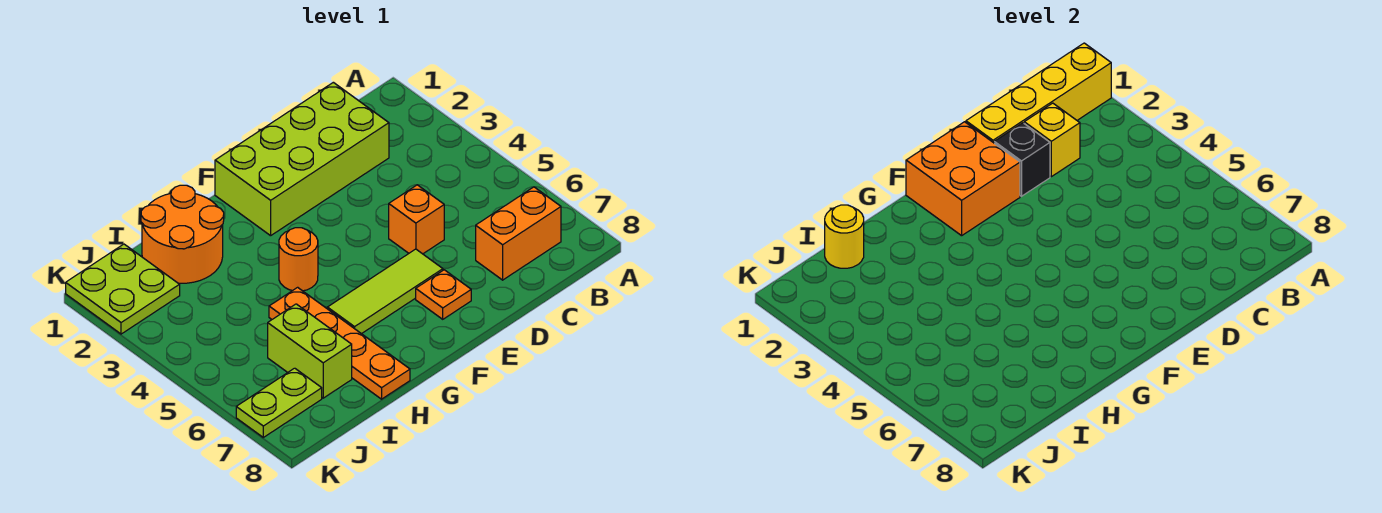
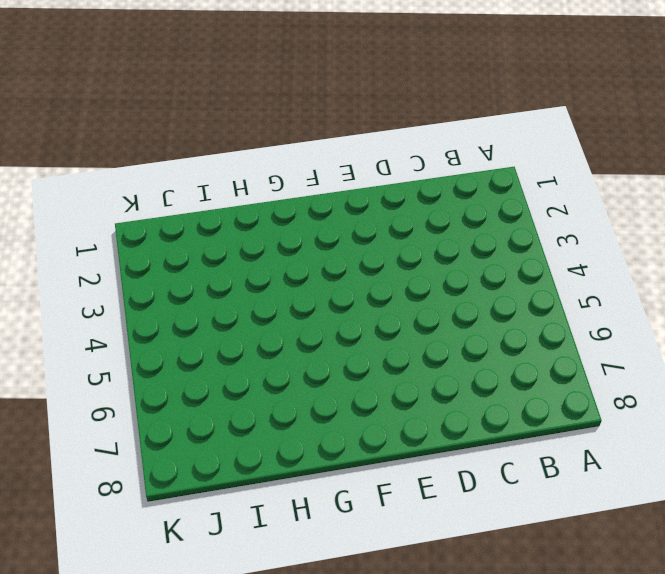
none -> orange brick B7:C7 level 1
none -> lime brick C1:F2 level 1
none -> orange brick D5 level 1

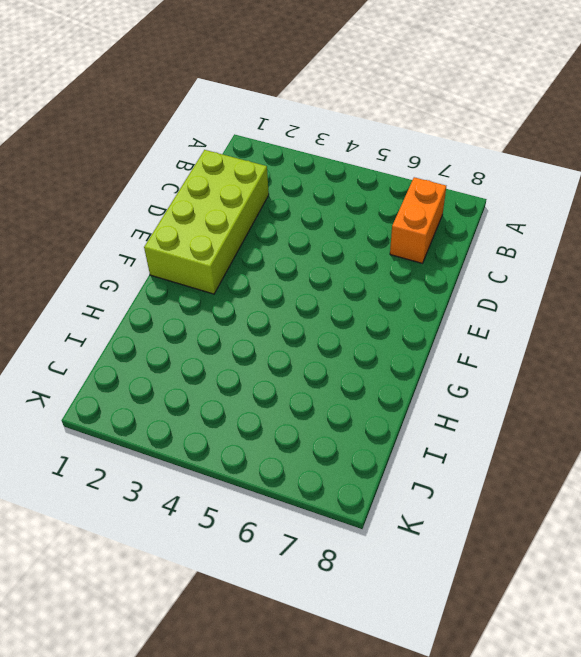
none -> orange brick D5 level 1
none -> lime tile E6:G6 level 1
none -> orange plate E7 level 1

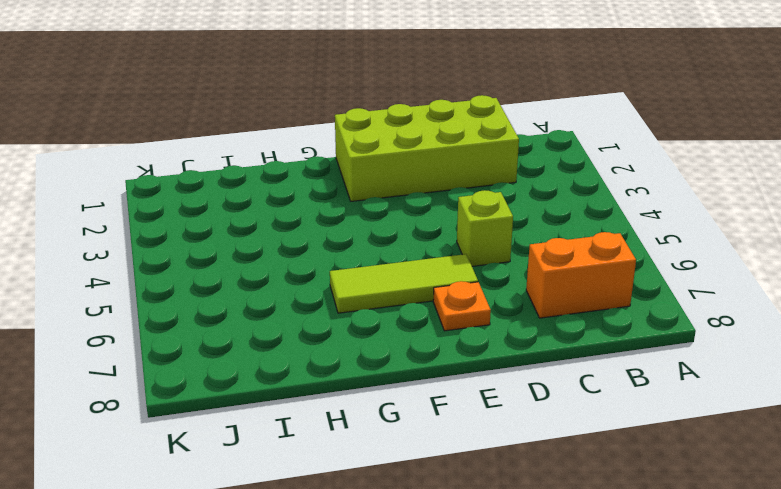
lime brick D5 level 1 -> orange brick D5 level 1
none -> orange round brick G4 level 1
none -> orange round brick H1:I2 level 1
none -> orange plate H5:H8 level 1

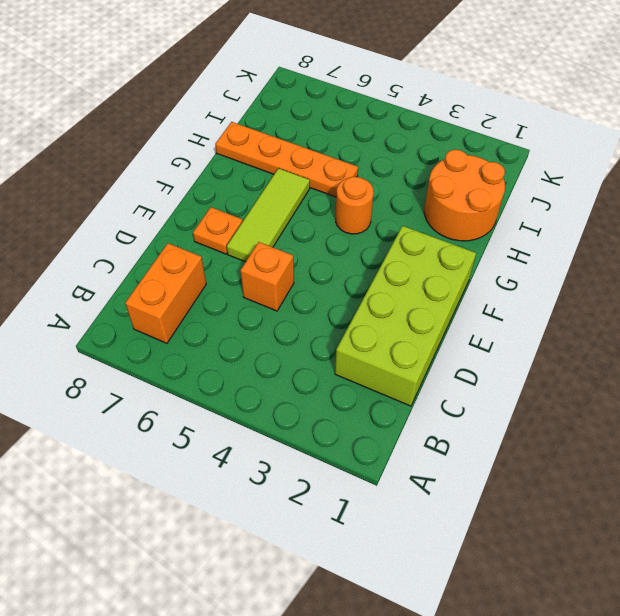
none -> lime brick I6:I7 level 1
none -> lime plate J1:K2 level 1
none -> lime plate J7:K7 level 1

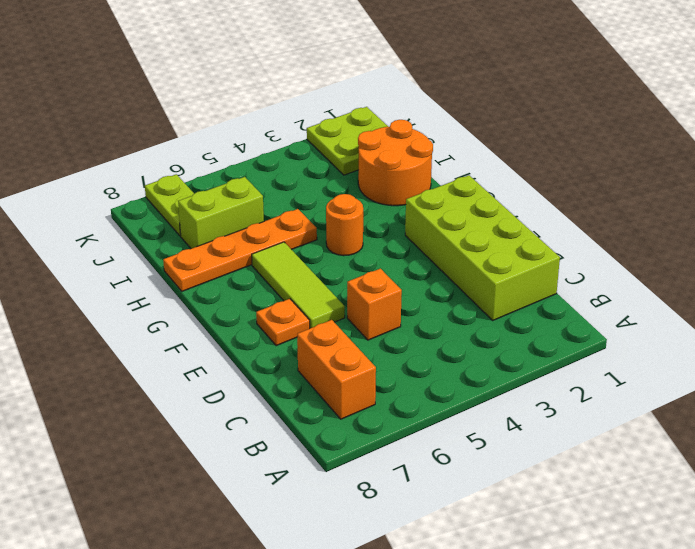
none -> yellow brick A1:D1 level 2
none -> yellow brick C2 level 2
none -> black brick D2 level 2

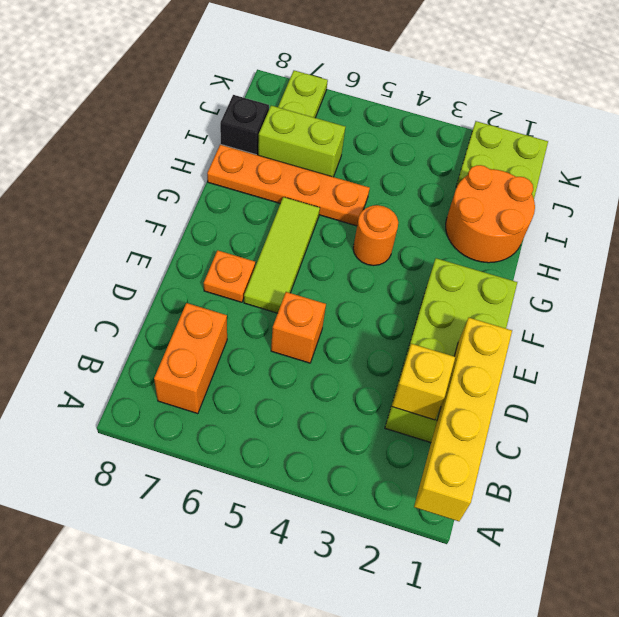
black brick I8 level 1 -> black brick D2 level 2
none -> orange brick E1:F2 level 2
none -> yellow round brick I1 level 2

